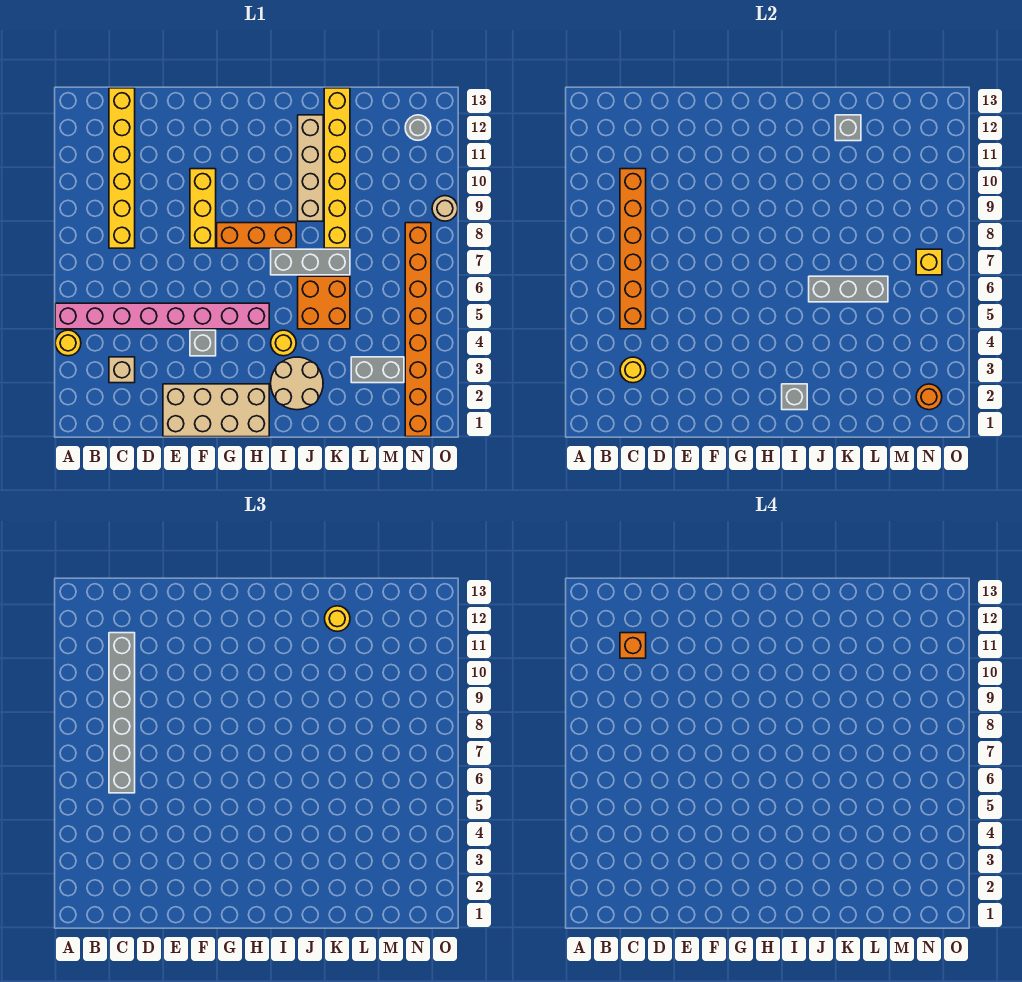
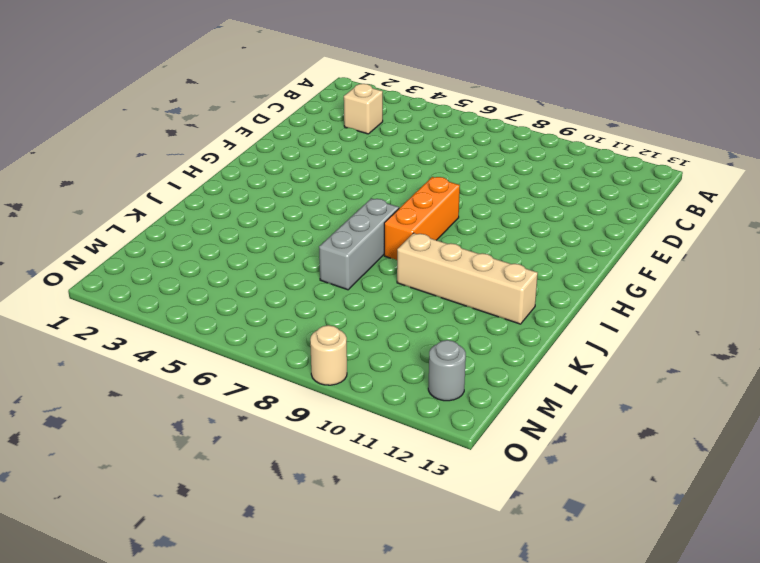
none -> yellow round brick A4 level 1
none -> pink brick A5:H5 level 1
none -> yellow brick C8:C13 level 1

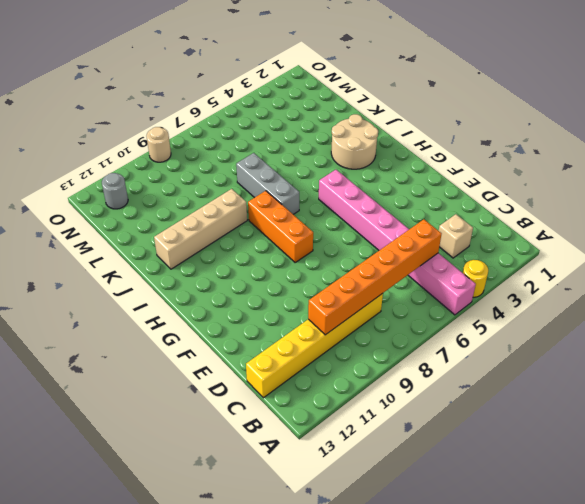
none -> tan brick E1:H2 level 1
none -> grey brick F4 level 1
none -> yellow brick F8:F10 level 1

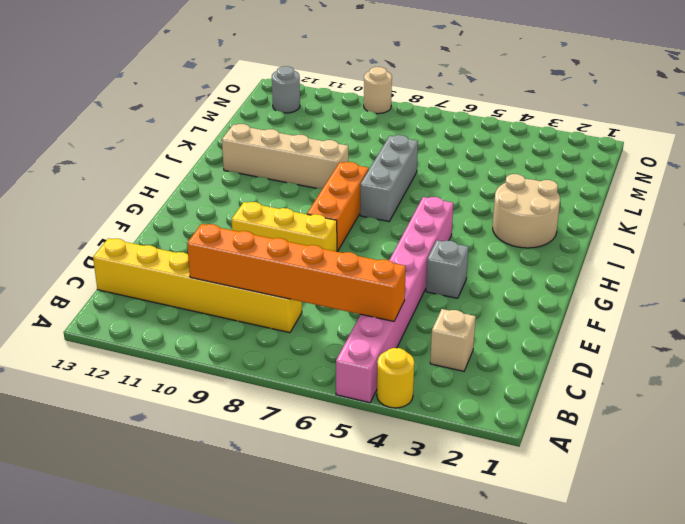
none -> tan brick E1:H2 level 1
none -> yellow round brick I4 level 1
none -> orange brick J5:K6 level 1

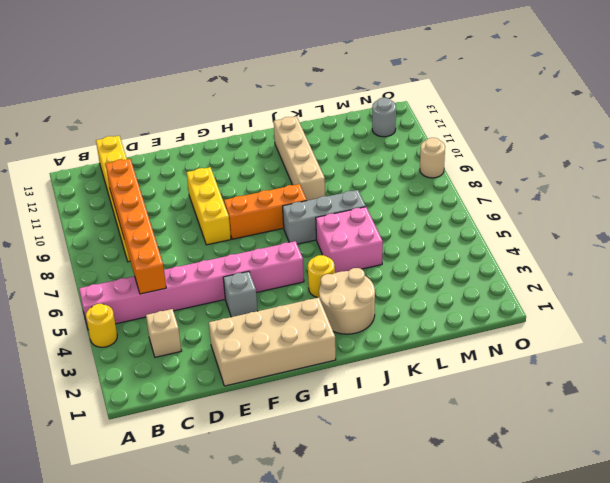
pink brick J5:K6 level 1 -> orange brick J5:K6 level 1
none -> yellow brick K8:K13 level 1
none -> grey brick L3:M3 level 1
none -> orange brick N1:N8 level 1

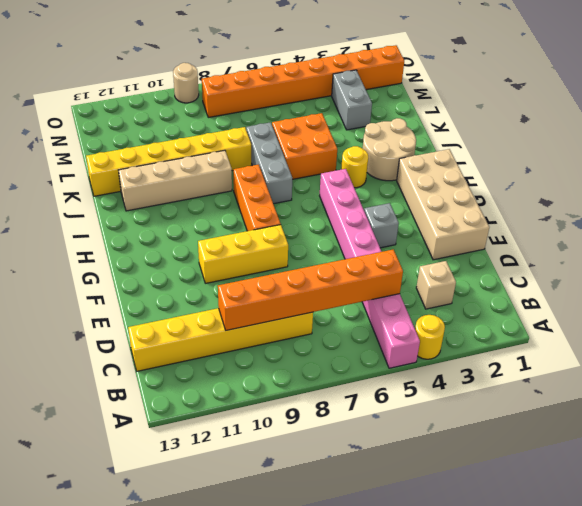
none -> grey round brick N12 level 1
none -> yellow round brick C3 level 2
none -> grey brick I2 level 2

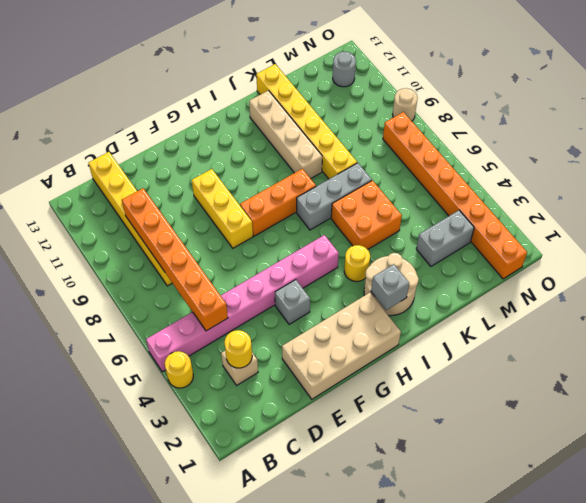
none -> grey brick J6:L6 level 2
none -> grey brick K12 level 2
none -> orange round brick N2 level 2

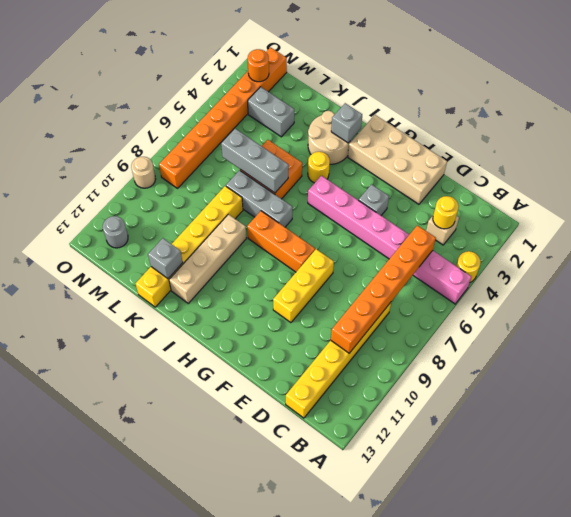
none -> yellow brick N7 level 2
none -> grey brick C6:C11 level 3
none -> yellow round brick K12 level 3

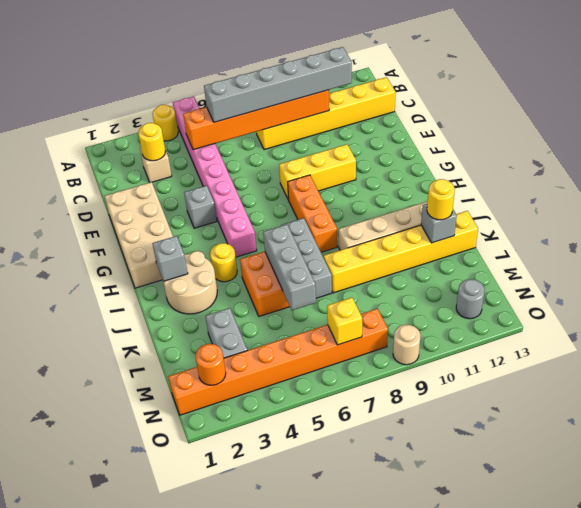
none -> orange brick C11 level 4

